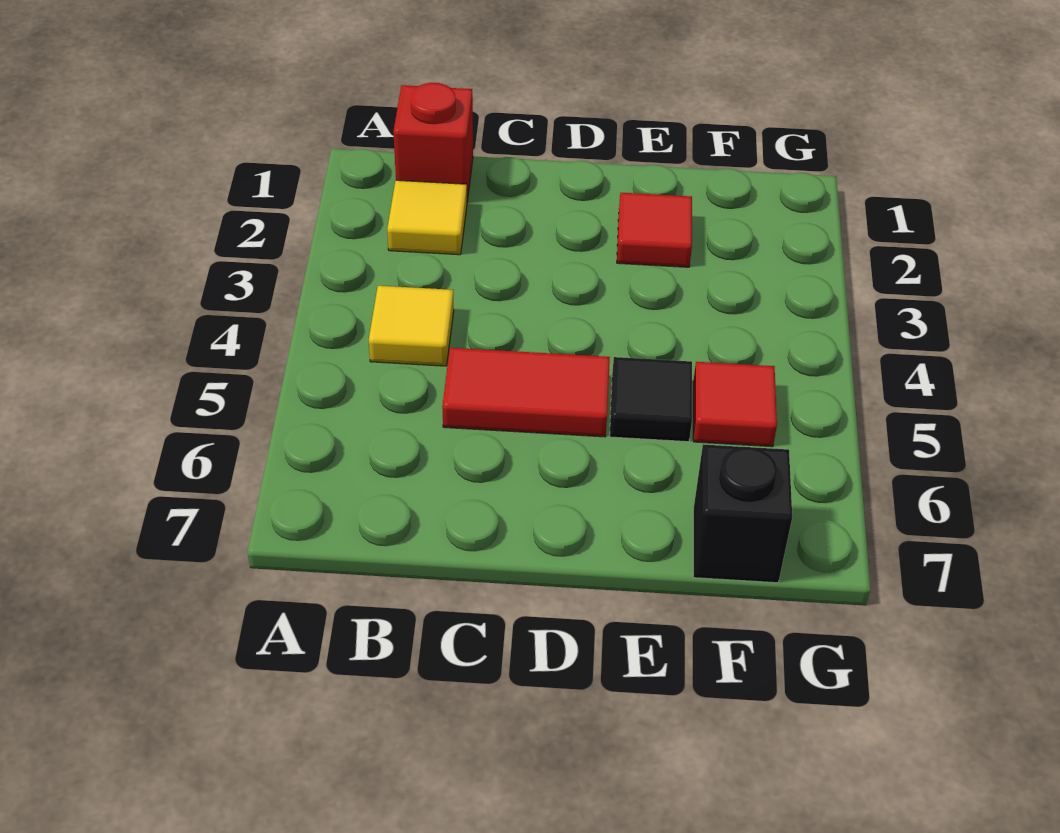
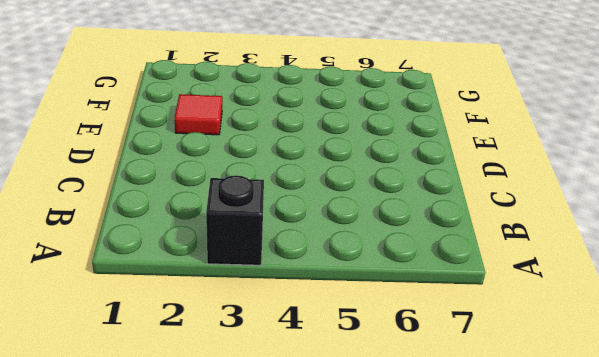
black brick A3 level 1 -> black brick F7 level 1
none -> red brick B1 level 1
none -> yellow tile B2 level 1

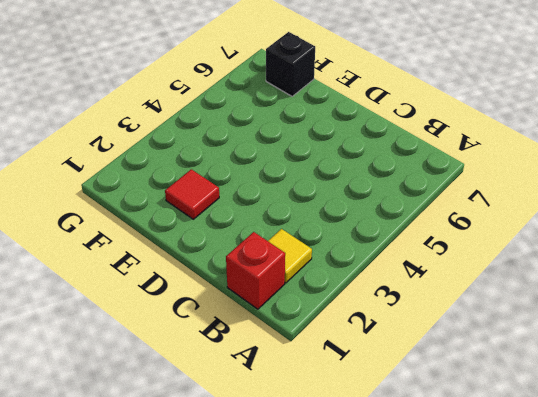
none -> yellow tile B4 level 1
none -> red tile C5:D5 level 1

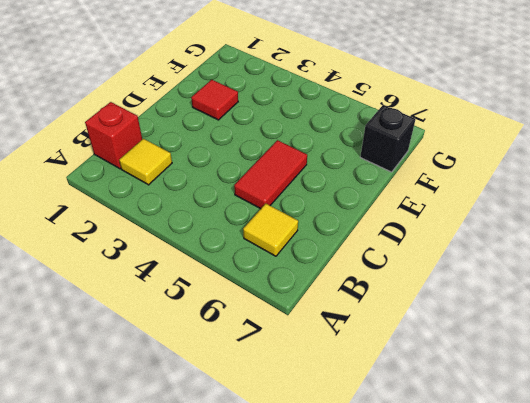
yellow tile B6 level 1 -> yellow tile B4 level 1
none -> black tile E5 level 1
none -> red tile F5 level 1

